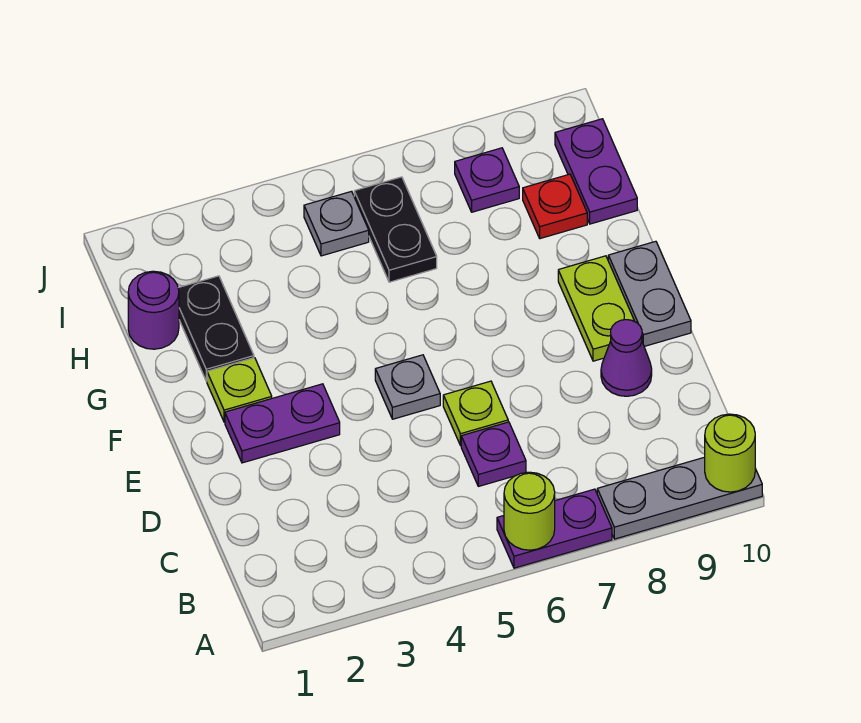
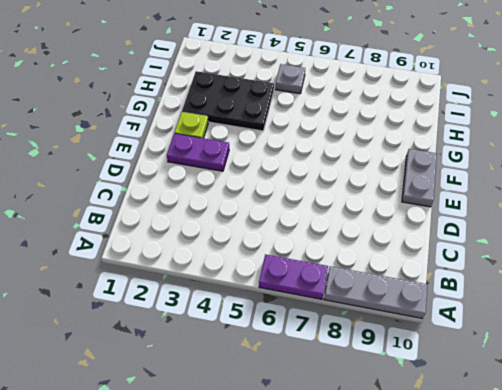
black plate G2:H4 level 1 -> black plate G2:H2 level 1
none -> purple plate C6 level 1
none -> lime plate D6 level 1
none -> purple cone D9 level 1

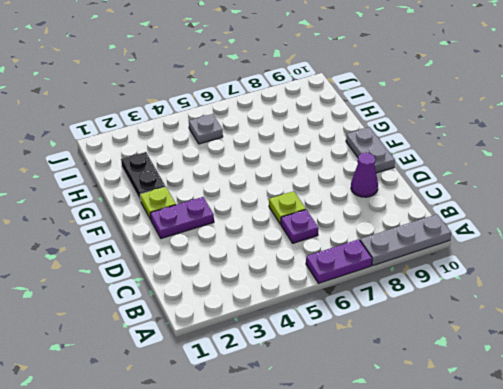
none -> grey plate E5 level 1
none -> lime plate E9:F9 level 1
none -> purple round brick H1 level 1

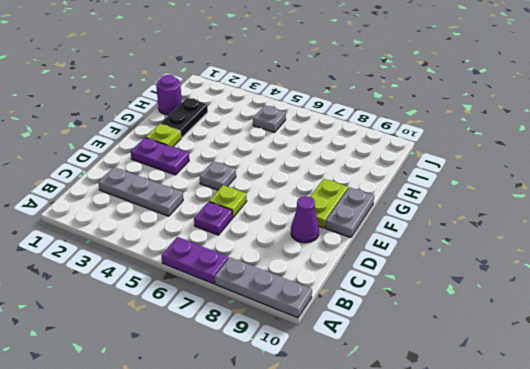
grey plate C2:C4 level 1 -> none
none -> black plate H6:I6 level 1
none -> red plate H9 level 1
none -> purple plate H10:I10 level 1

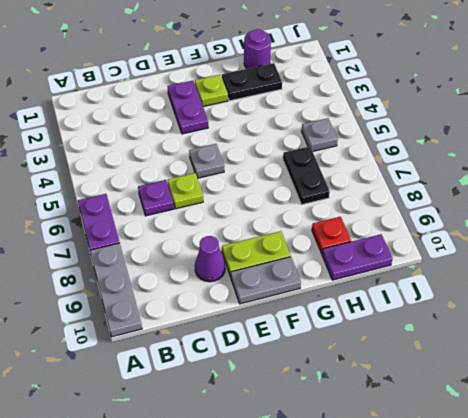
black plate H6:H7 level 1 -> black plate H6:I6 level 1
none -> purple plate I8 level 1
none -> lime round brick A6 level 2
none -> lime round brick A10 level 2

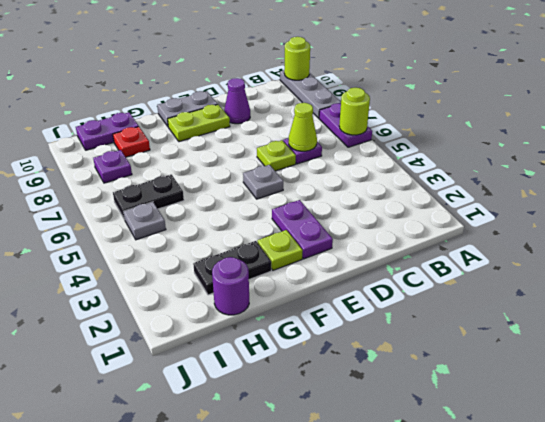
lime cone C6 level 2 -> none

